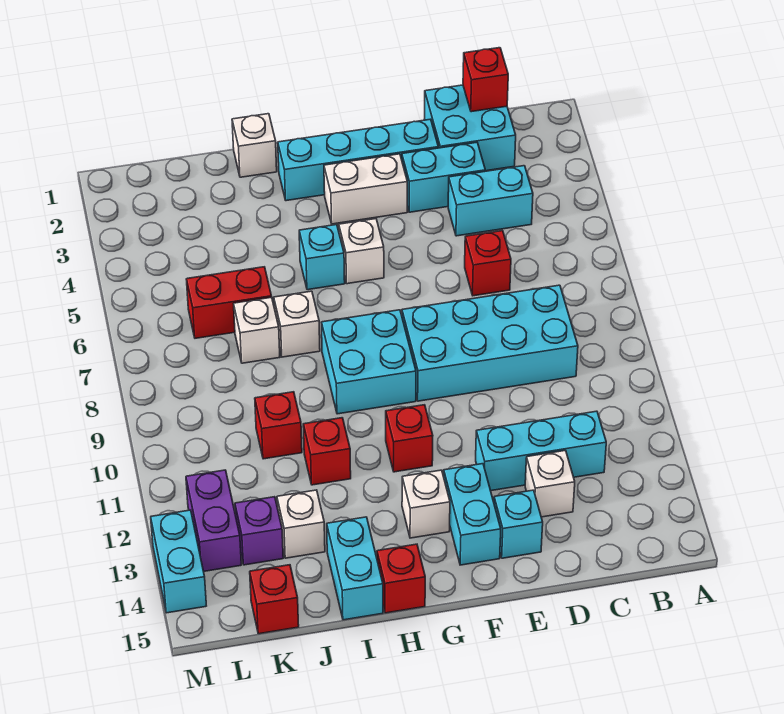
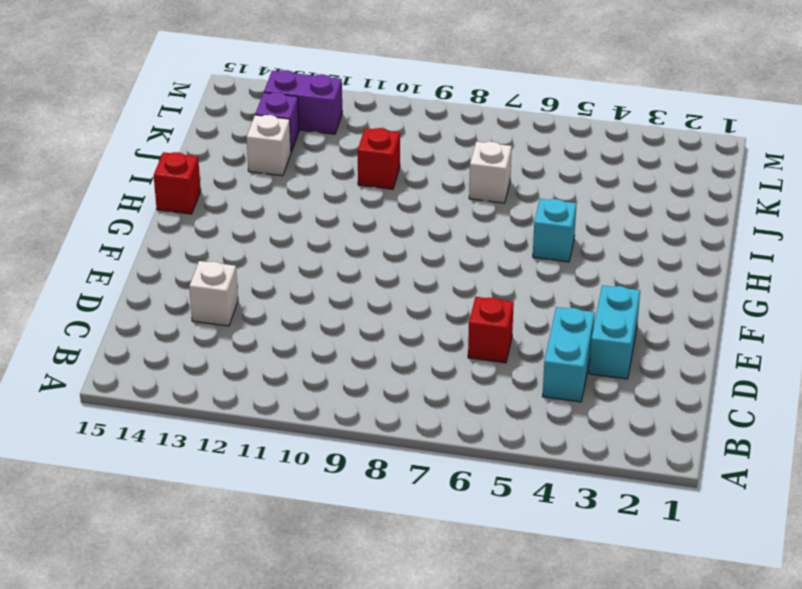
none -> cyan brick C1:D2 level 1
none -> cyan brick C8:F9 level 1
none -> cyan brick C12:E12 level 1
none -> cyan brick E2:H2 level 1

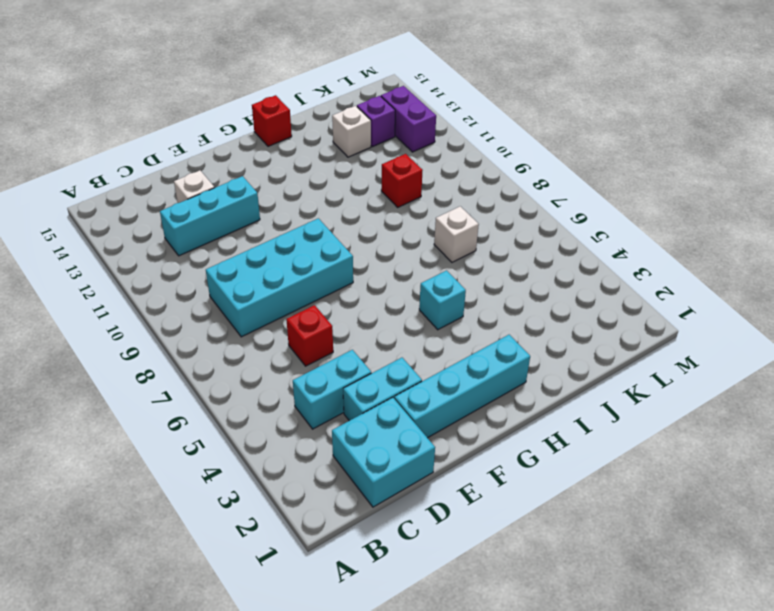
none -> cyan brick E14 level 1
none -> white brick F3:G3 level 1
none -> cyan brick F13:F14 level 1
none -> white brick G5 level 1

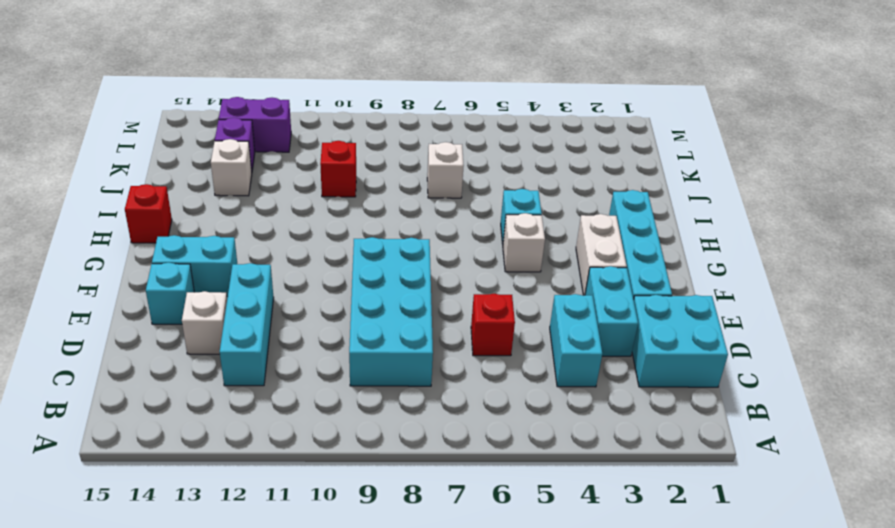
none -> cyan brick G8:H9 level 1
none -> red brick G11 level 1
none -> white brick G13 level 1
none -> white brick I1 level 1

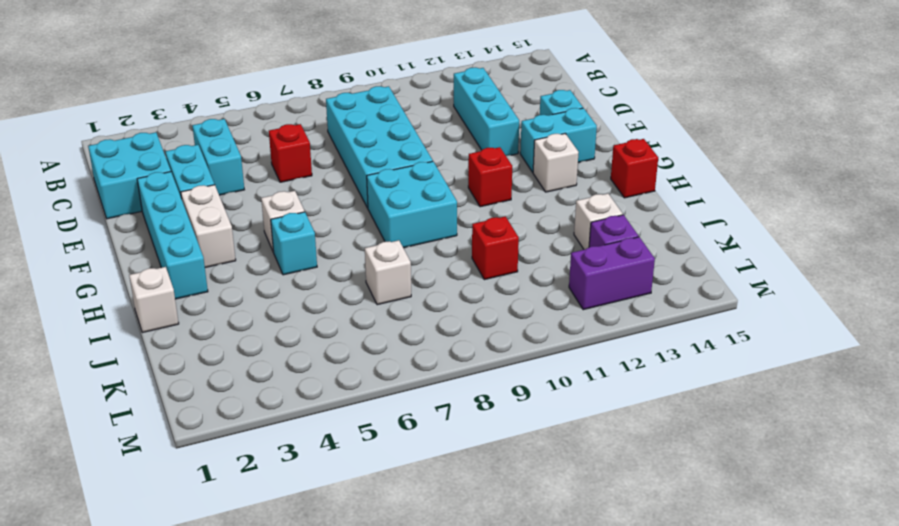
none -> white brick D13 level 1
none -> white brick I7 level 1
none -> red brick I11 level 1
none -> cyan brick I14:I15 level 1

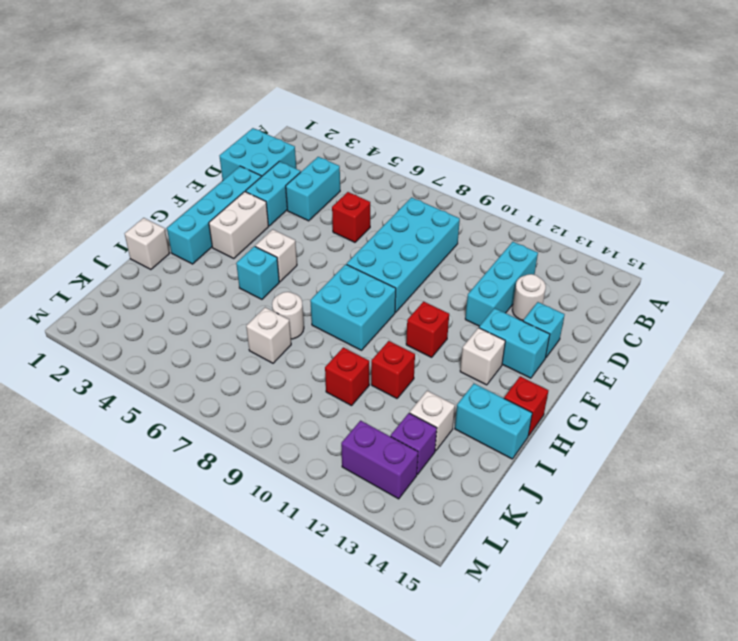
white round brick D13 level 1 -> white brick D13 level 1
white round brick I7 level 1 -> white brick I7 level 1
none -> red brick J6:K6 level 1
none -> red brick K15 level 1
none -> cyan brick M13:M14 level 1
none -> red brick C1 level 2

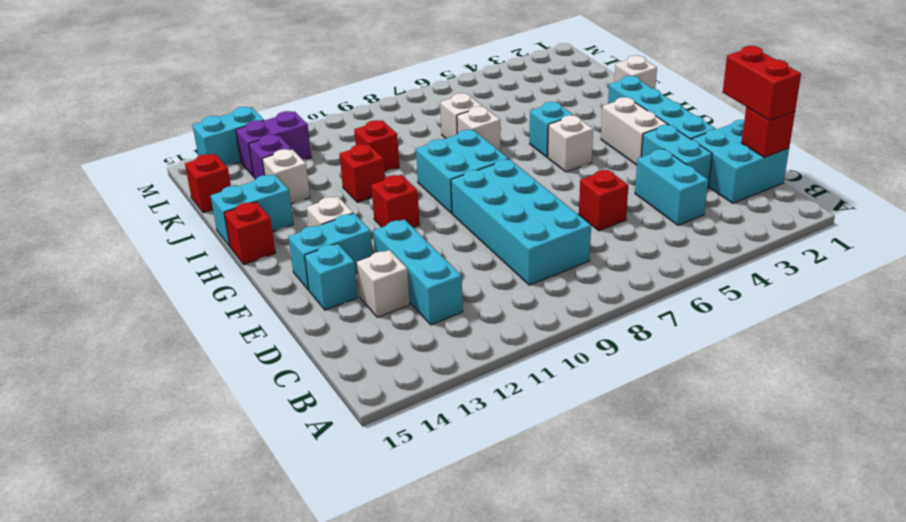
red brick C1:D1 level 3 -> red brick J6:K6 level 1

